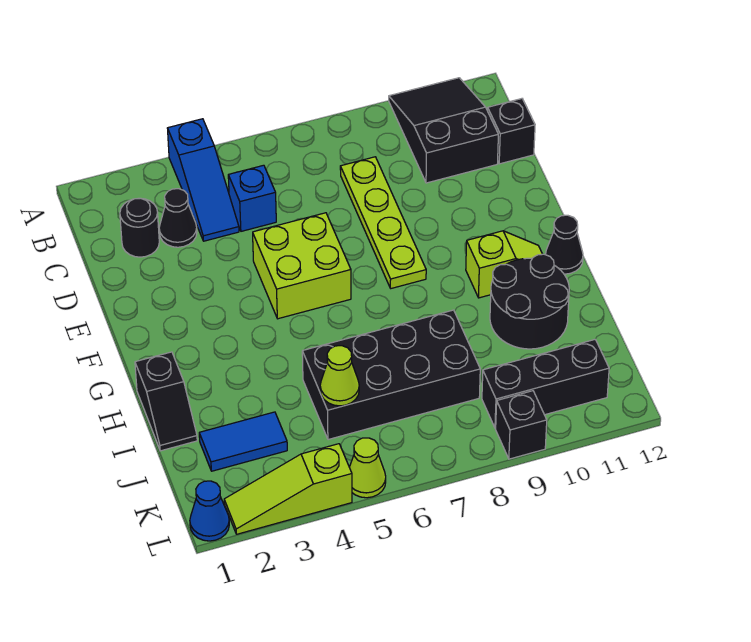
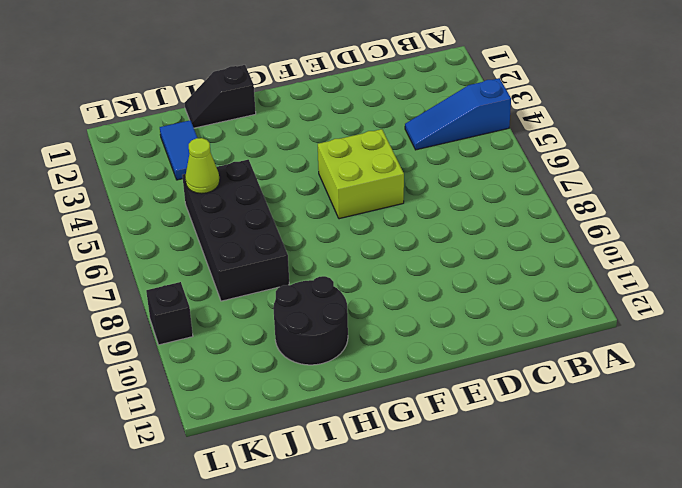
none -> black slope A10:C11 level 1 top C
none -> black round brick C2 level 1
none -> black cone C3 level 1

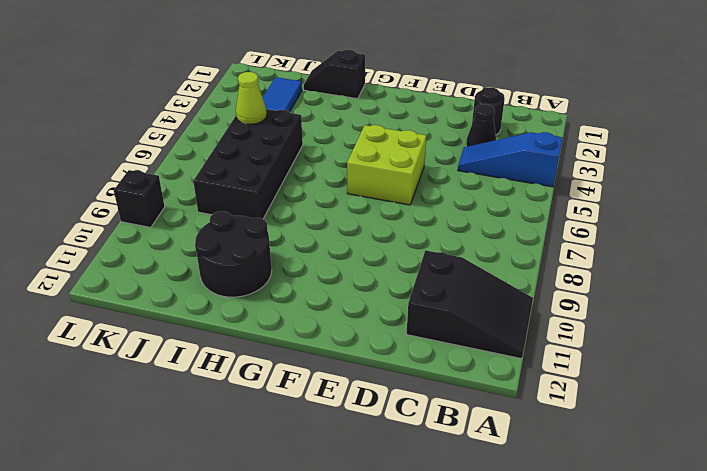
none -> blue brick C5 level 1
none -> lime plate C8:F8 level 1
none -> black brick C12 level 1

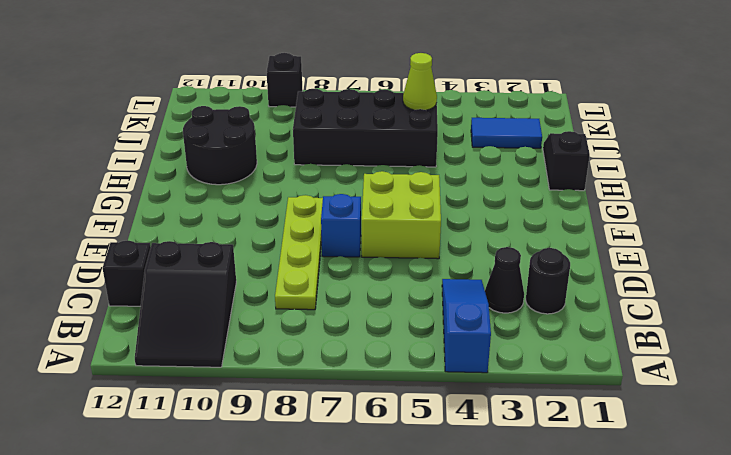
blue brick E7 level 1 -> blue brick C5 level 1
none -> lime slope G10:G11 level 1 top 10
none -> black cone G12 level 1
none -> black brick K9:K11 level 1

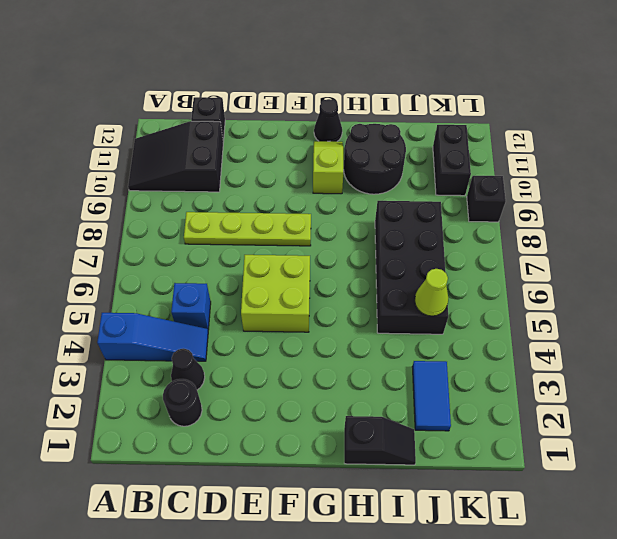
black brick K10:K11 level 1 -> black brick K9:K11 level 1
none -> blue cone L1 level 1
none -> lime slope L2:L4 level 1 top 4
none -> lime cone L5 level 1

